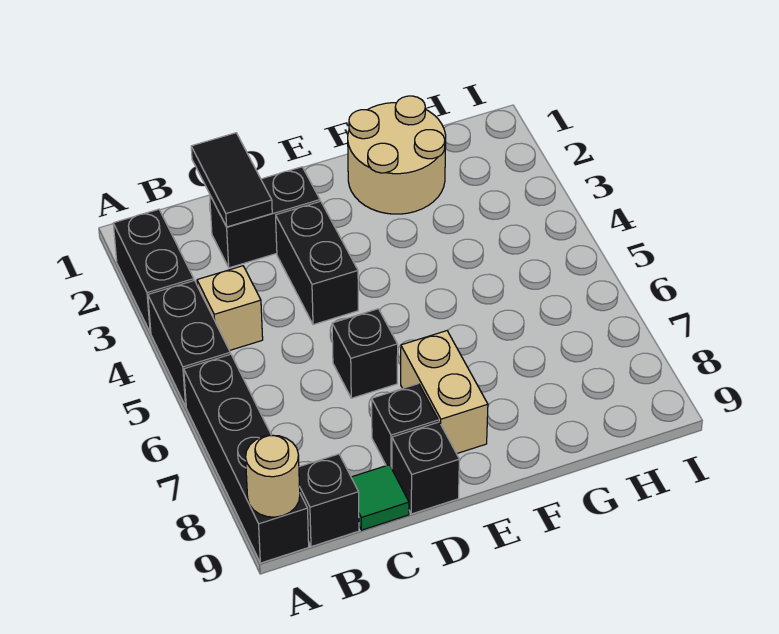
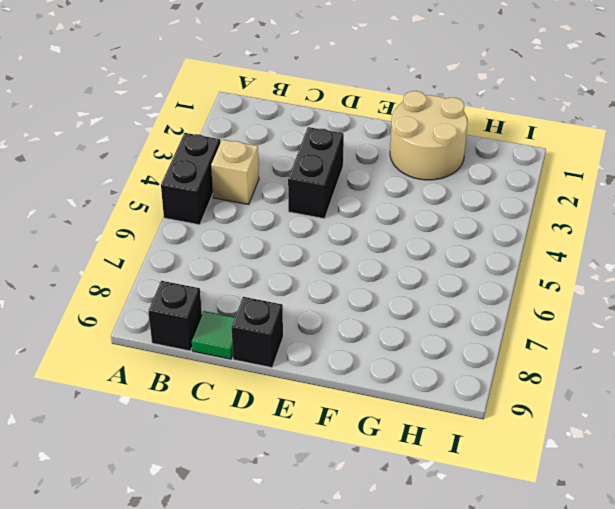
none -> black brick A2:A3 level 1
none -> black brick A6:A9 level 1
none -> black brick C2:D2 level 1

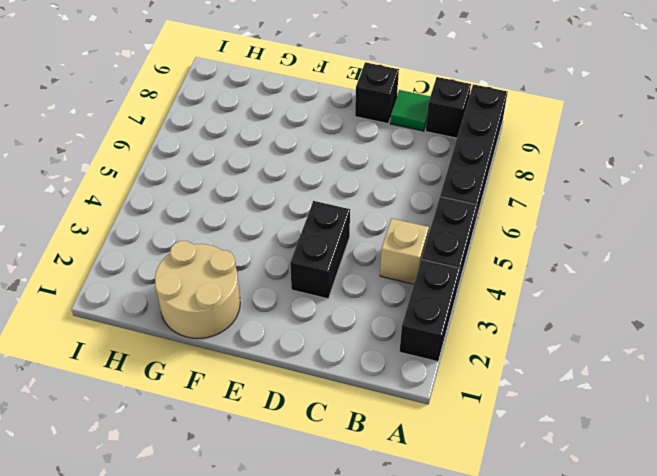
none -> black brick C2:D2 level 1
none -> black brick D6 level 1
none -> black brick D8 level 1

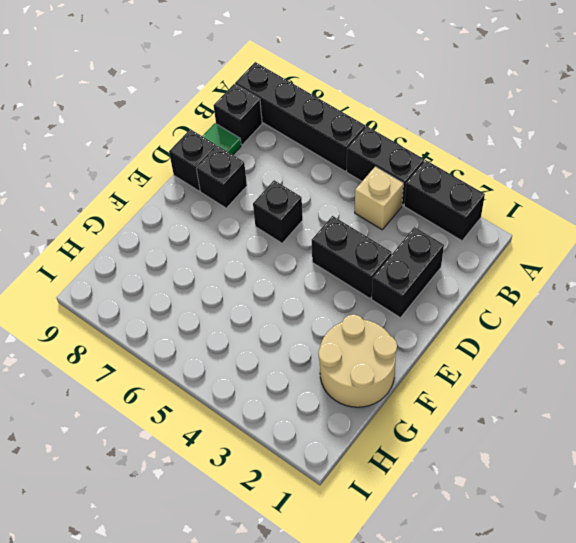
none -> tan brick E7:E8 level 1
none -> tan round brick A9 level 2
none -> black tile C1:C2 level 2

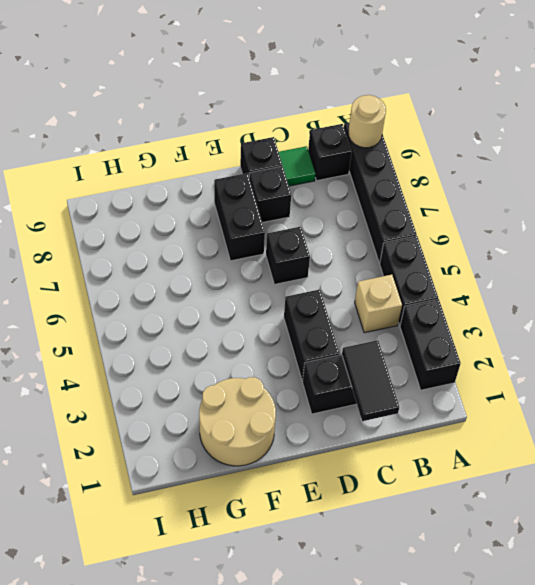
black brick E7:E8 level 1 -> tan brick E7:E8 level 1

